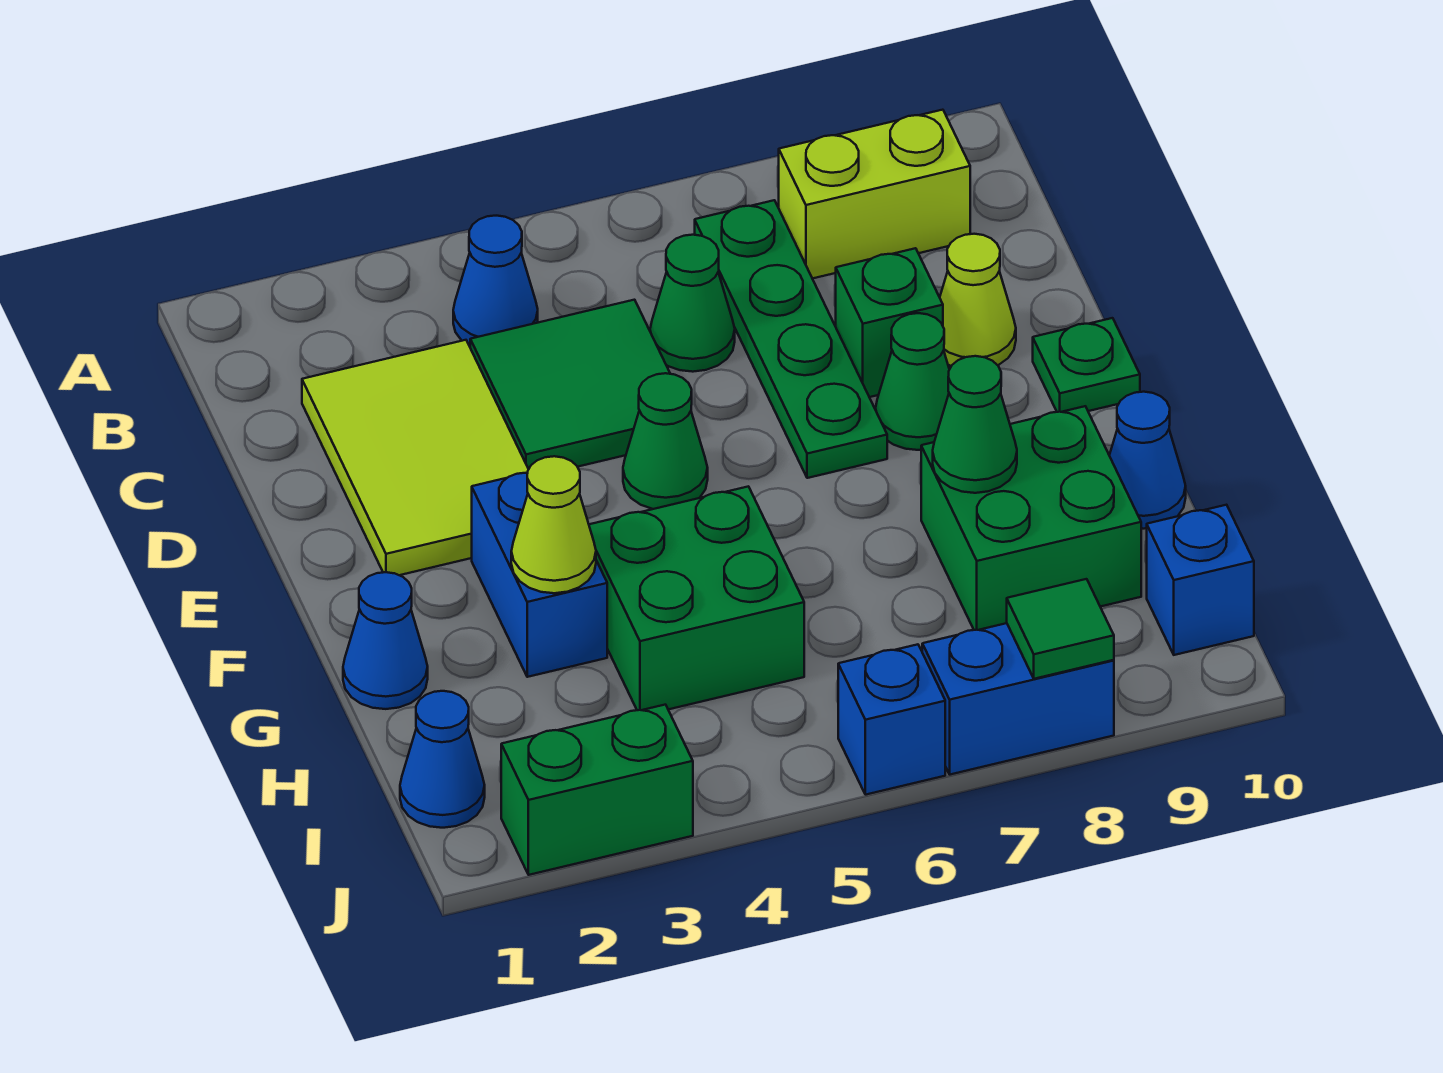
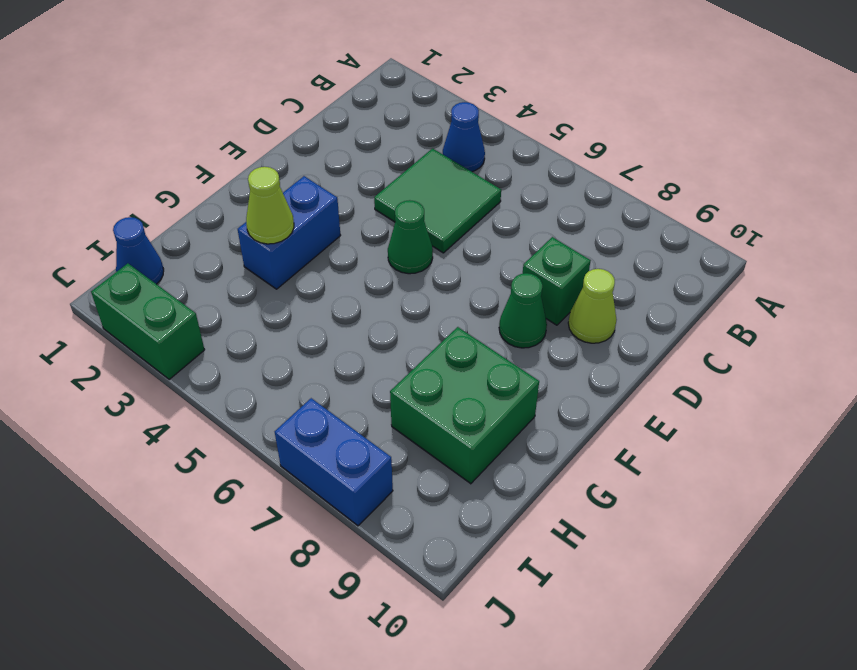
none -> green plate B7:E7 level 1
none -> lime brick B8:B9 level 1
none -> lime tile C2:E3 level 1

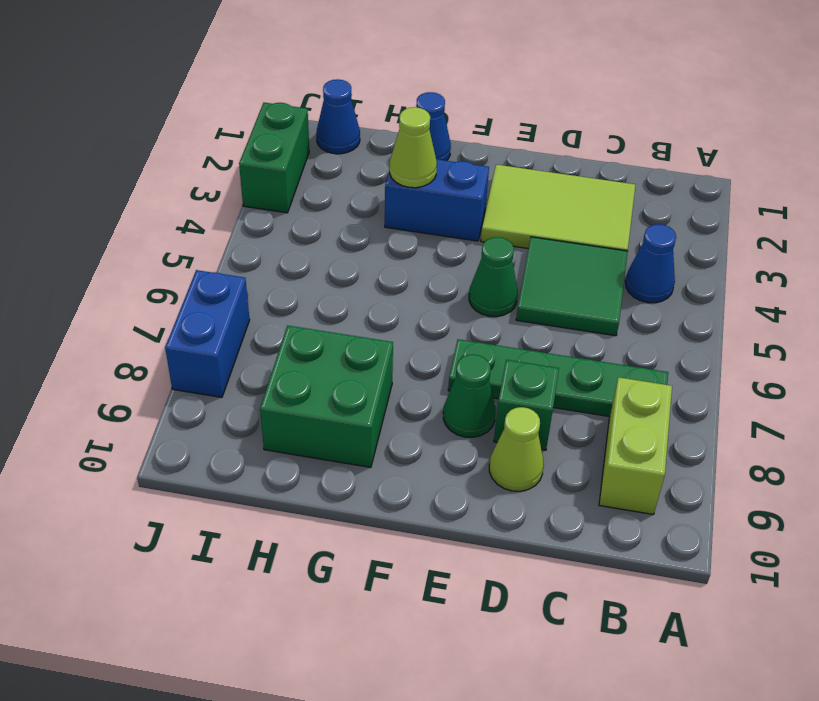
none -> green cone C6 level 1
none -> green plate E10 level 1
none -> green brick G4:H5 level 1

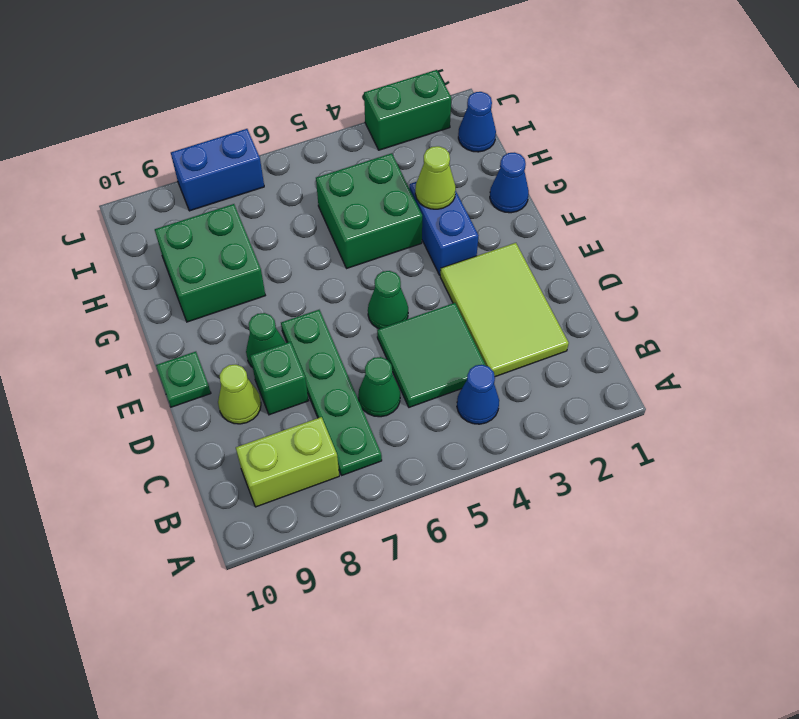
none -> blue cone G10 level 1
none -> blue brick I10 level 1
none -> blue brick J6 level 1

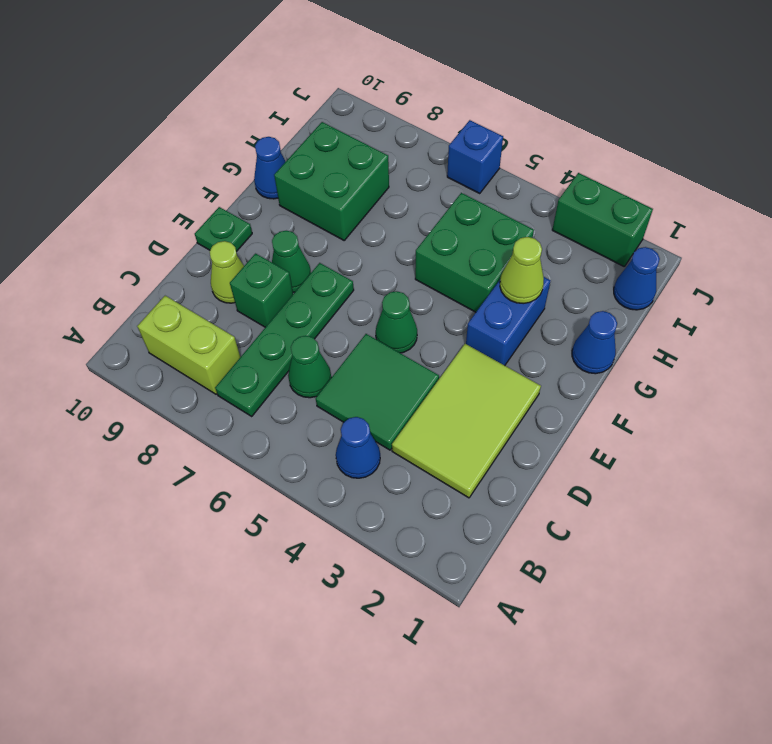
none -> blue brick I10 level 1
none -> blue brick J7:J8 level 1
none -> green cone G8 level 2

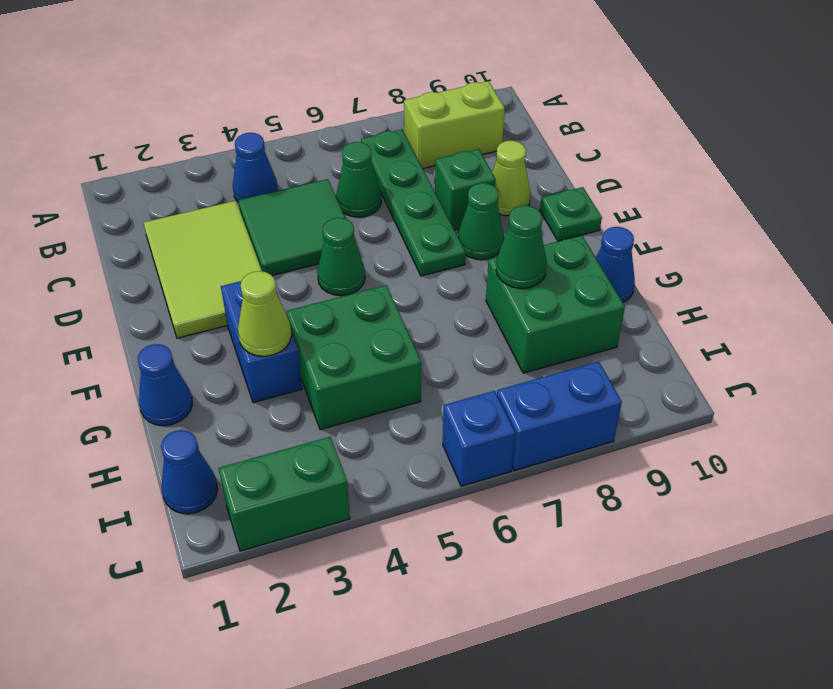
none -> blue brick I10 level 1
none -> green tile J8 level 2

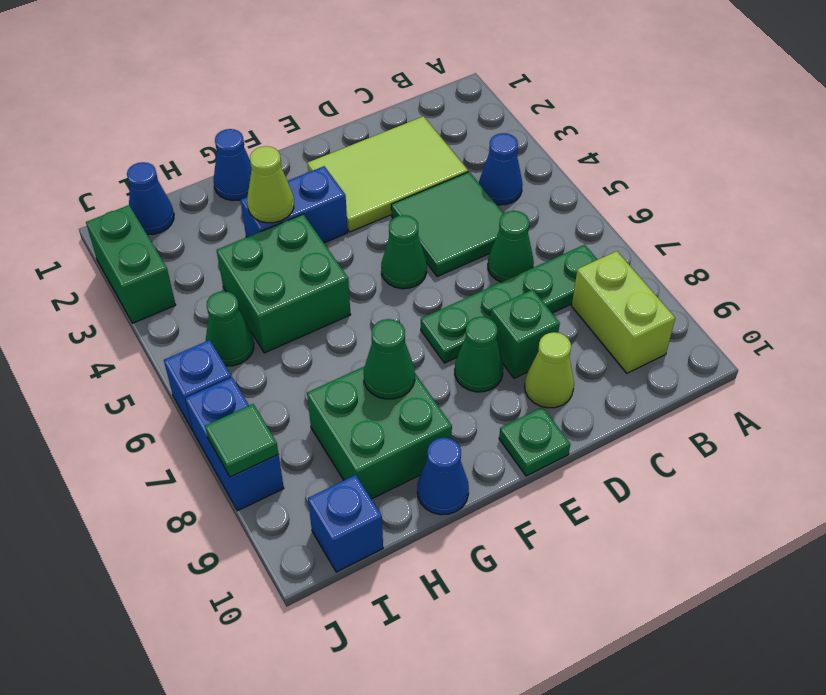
green cone I5 level 1 -> none

